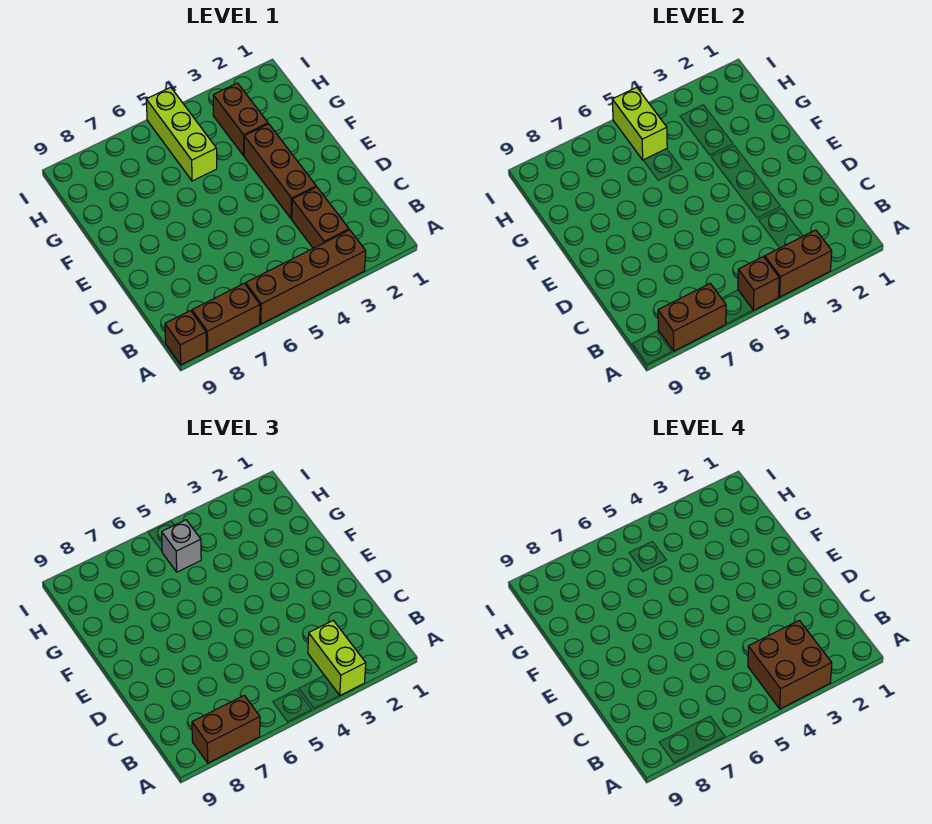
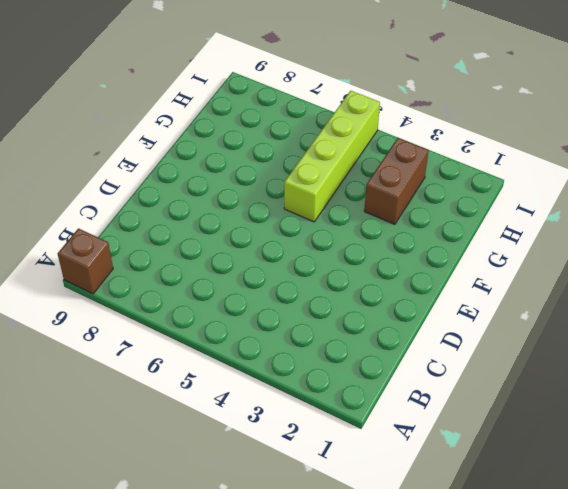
lime brick F5:I5 level 1 -> lime brick G5:I5 level 1
none -> brown brick A3:A6 level 1
none -> brown brick A7:A8 level 1
none -> brown brick B3:C3 level 1

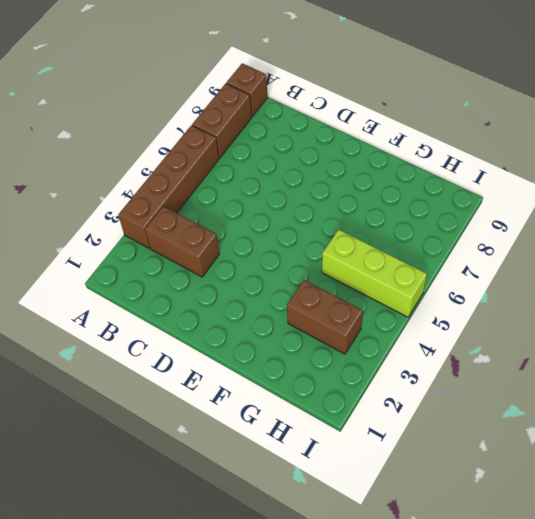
none -> brown brick D3:F3 level 1
none -> brown brick A3:A4 level 2
none -> brown brick A5 level 2

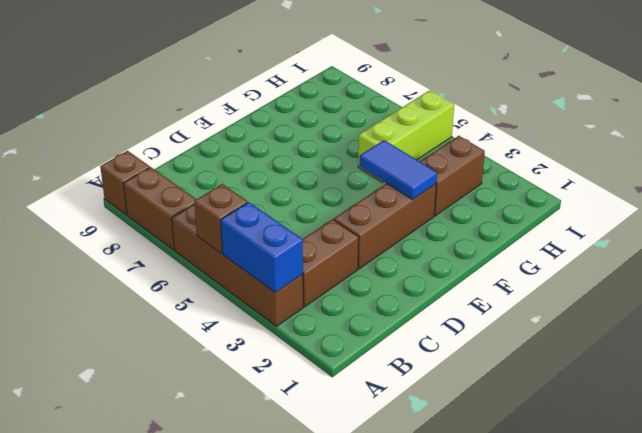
blue brick A3:A4 level 2 -> brown brick A3:A4 level 2
blue tile F3:F4 level 2 -> none
none -> brown brick A7:A8 level 2
none -> lime brick H5:I5 level 2
none -> lime brick A3:B3 level 3

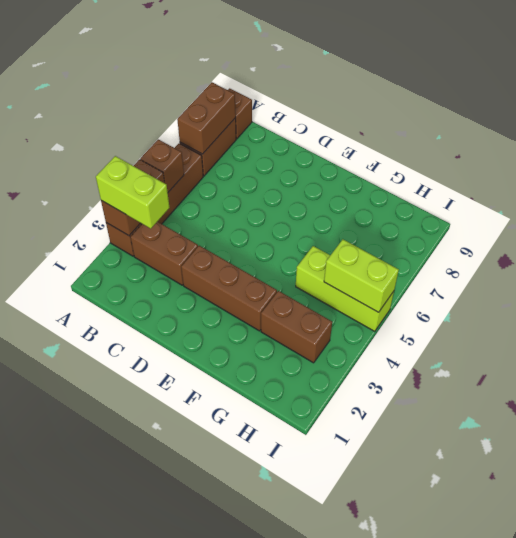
none -> brown brick A7:A8 level 3
none -> grey brick H5 level 3
none -> brown brick A3:B4 level 4

